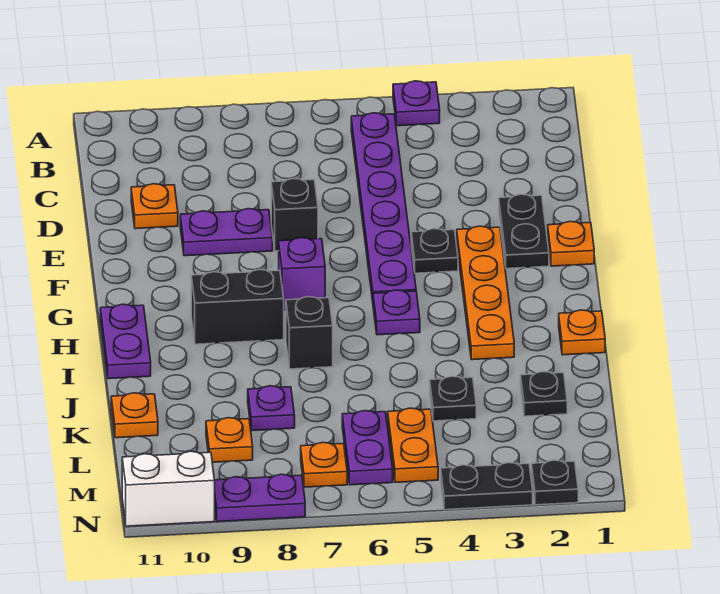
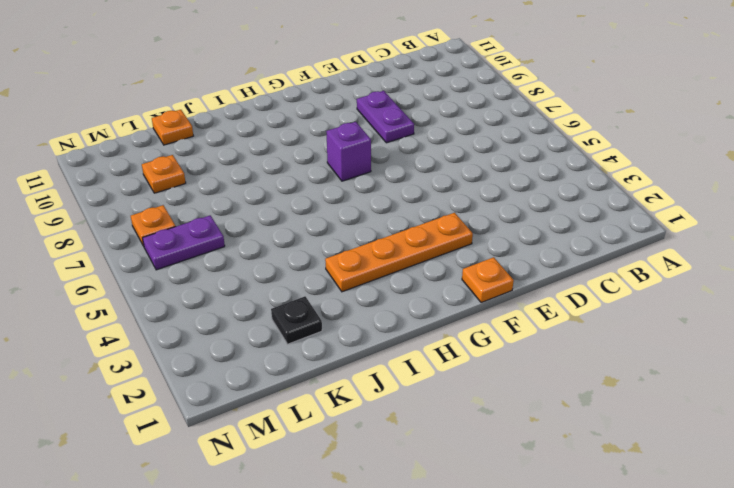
none -> purple plate A4 level 1
none -> purple plate B5:G5 level 1
none -> orange plate D10 level 1

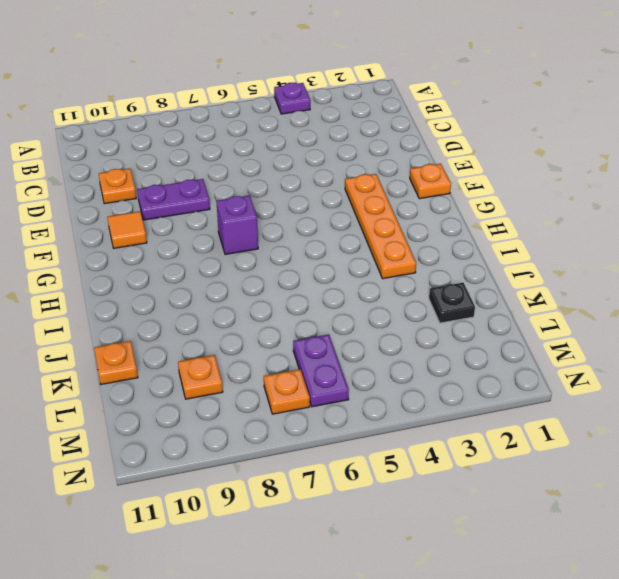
orange tile F10 level 1 -> none
none -> purple plate B5:G5 level 1
none -> black plate E2:F2 level 1
none -> black brick E7 level 1

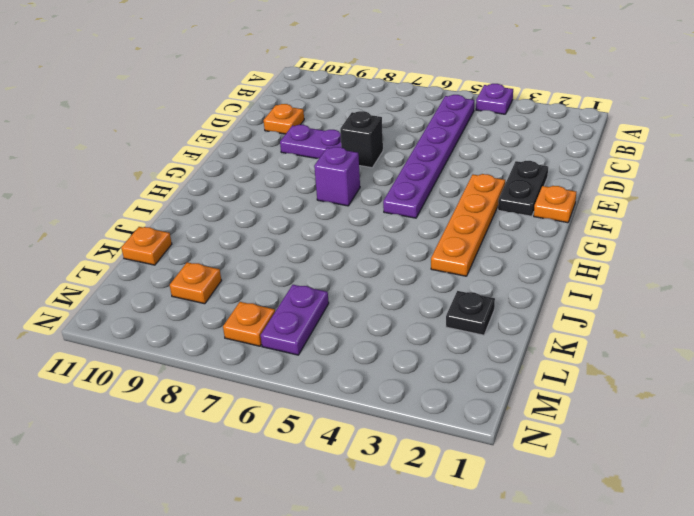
none -> black plate F4 level 1
none -> purple plate H5 level 1
none -> black brick H8:H9 level 1

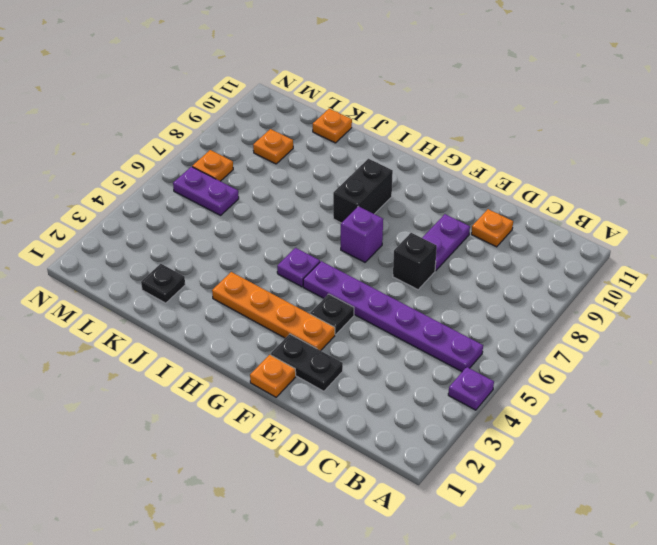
none -> purple plate H11:I11 level 1
none -> orange plate I1 level 1
none -> black brick I7 level 1

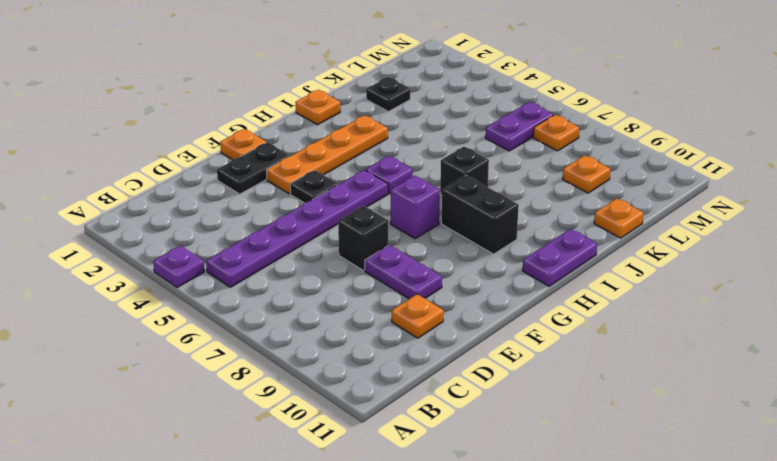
none -> black plate K4 level 1
none -> purple plate K8 level 1
none -> orange plate L5:M5 level 1

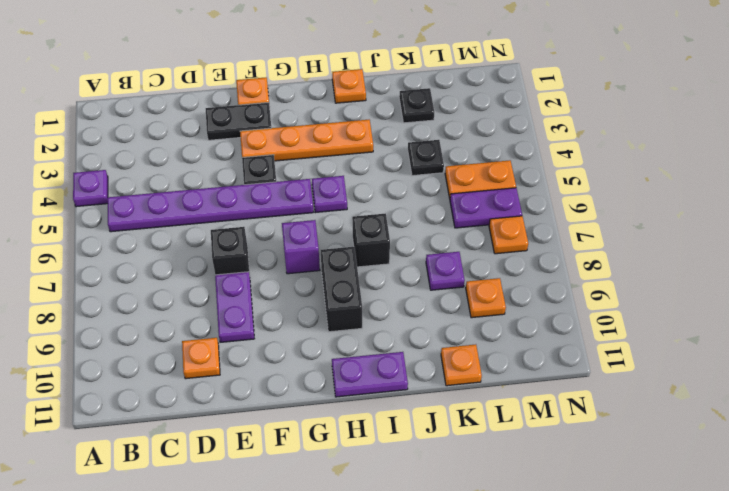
none -> black plate N2 level 1
none -> black plate N3:N4 level 1
none -> purple plate N8:N9 level 1

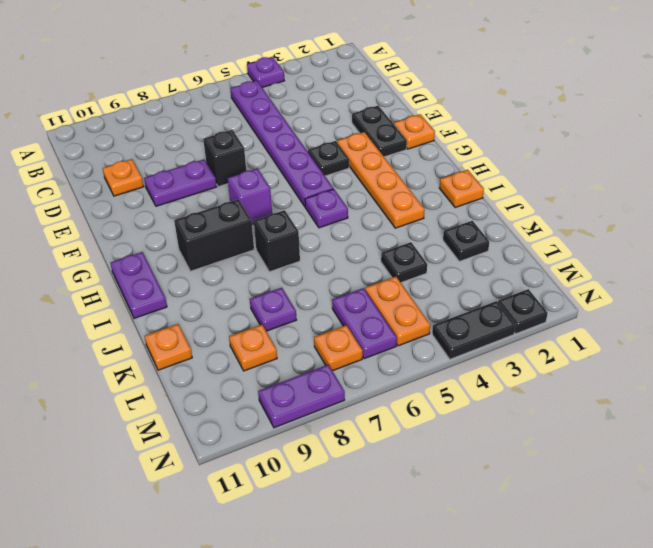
none -> white brick N10:N11 level 1

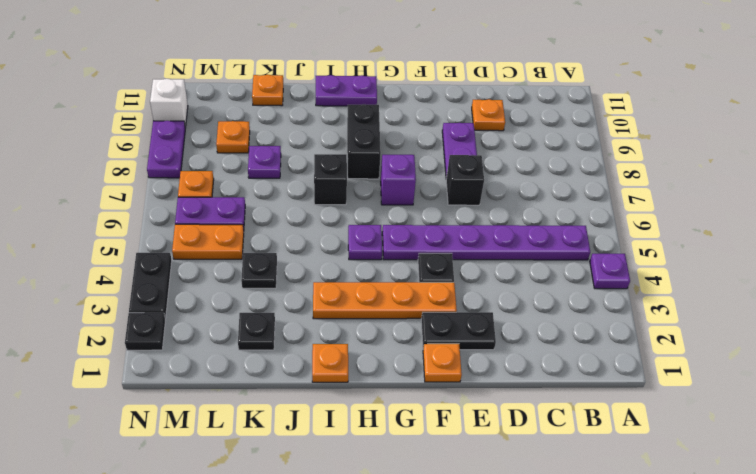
white brick N10 level 1 -> white brick N10:N11 level 1

